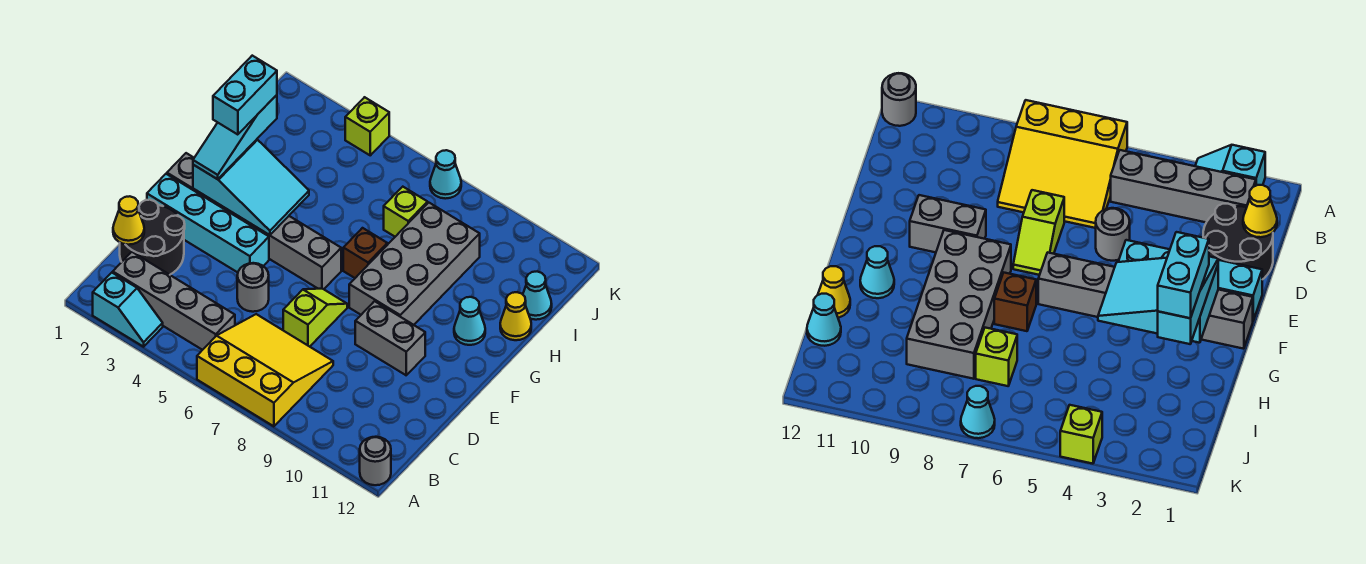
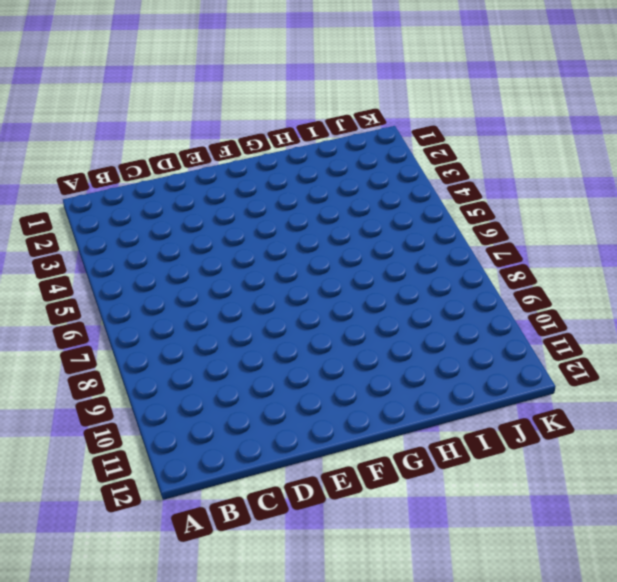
none -> cyan slope A2:A3 level 1 top 2
none -> yellow slope A6:C8 level 1 top A
none -> grey round brick A12 level 1

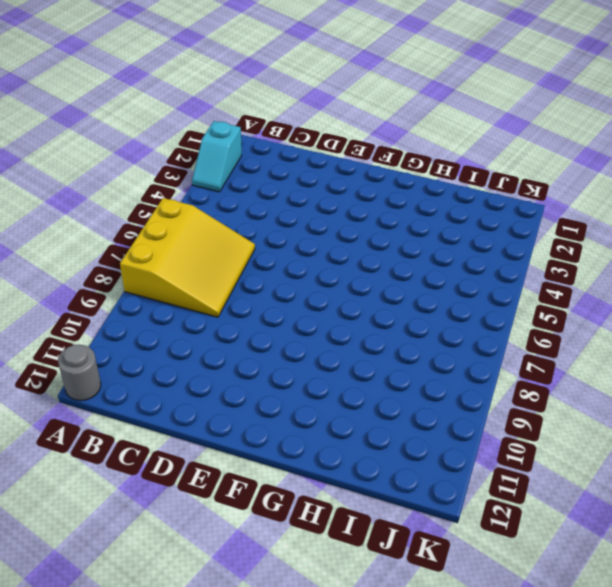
none -> grey brick B2:B5 level 1
none -> black round brick C1:D2 level 1
none -> grey round brick D5 level 1

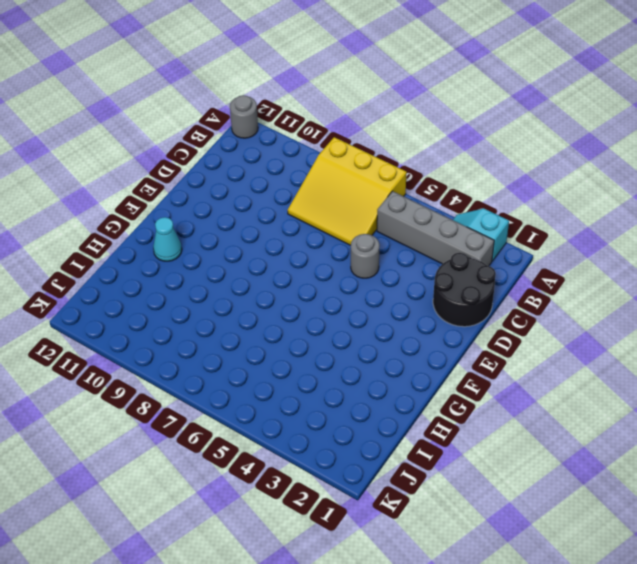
none -> lime slope D7:E7 level 1 top D
none -> cyan brick E1:E4 level 1
none -> grey brick E9:E10 level 1

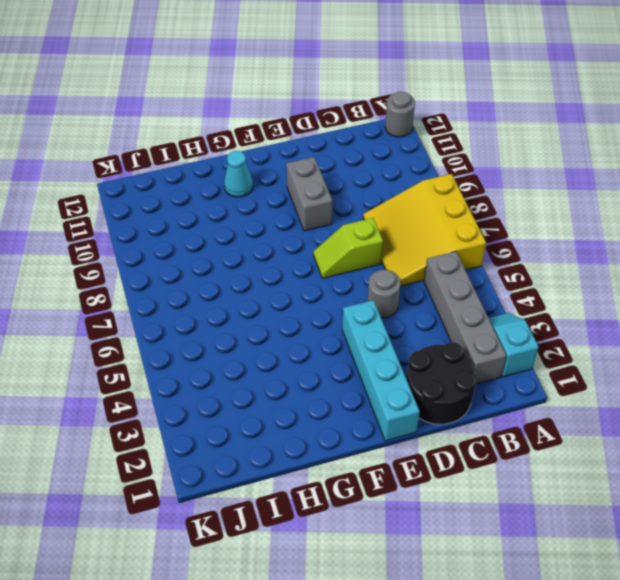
none -> grey brick F1:F6 level 1
none -> grey brick F8:I9 level 1
none -> brown brick G7 level 1

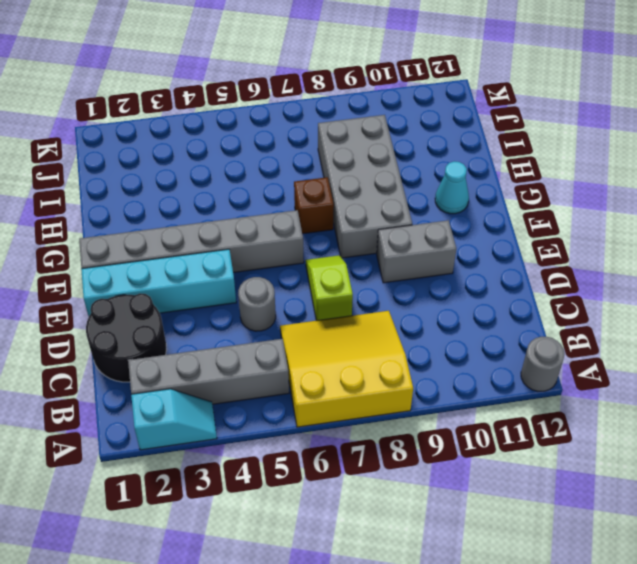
none -> yellow cone H12 level 1
none -> lime brick I7 level 1
none -> cyan cone I12 level 1

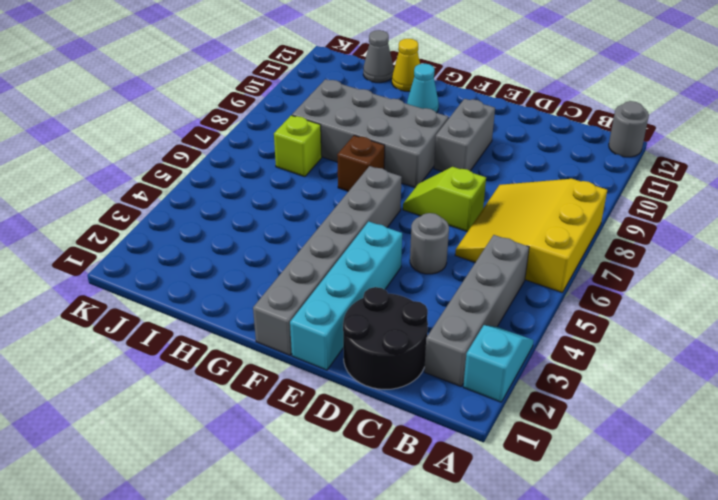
grey cone I12 level 1 -> cyan cone I12 level 1
none -> lime brick K4 level 1
none -> cyan cone K7 level 1
none -> yellow cone C1 level 2

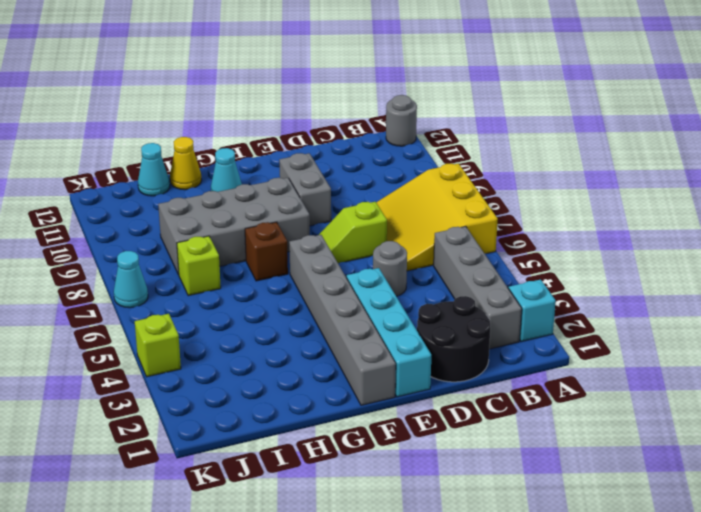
none -> yellow cone C1 level 2
none -> cyan slope F2:G4 level 2 top 2
none -> cyan slope F2:H2 level 3 top H

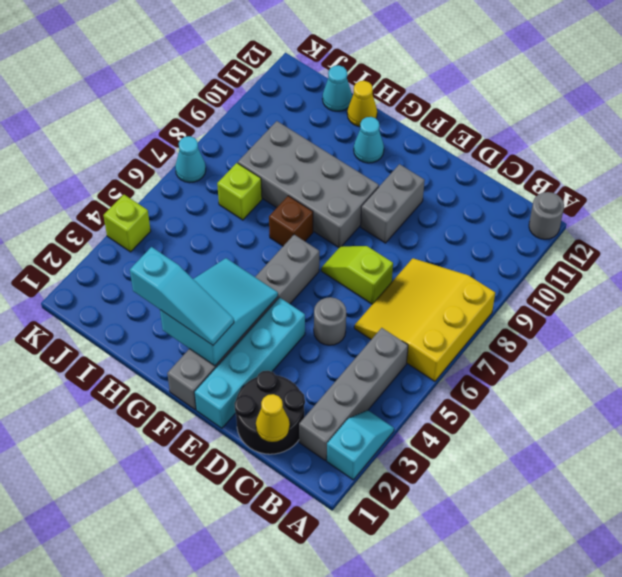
none -> cyan brick G2:H2 level 4

